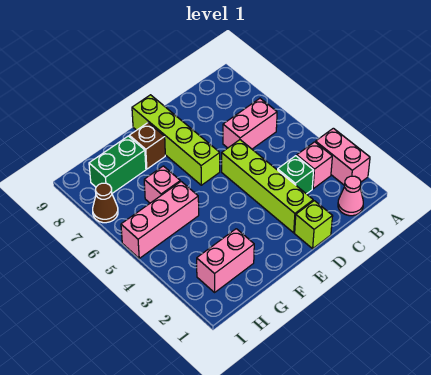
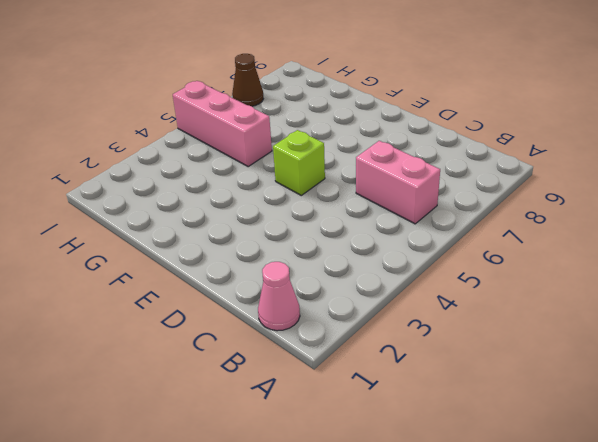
lime brick E5 level 1 -> lime brick D1 level 1
none -> pink brick A2:A3 level 1
none -> pink brick B3 level 1
none -> green brick C3 level 1

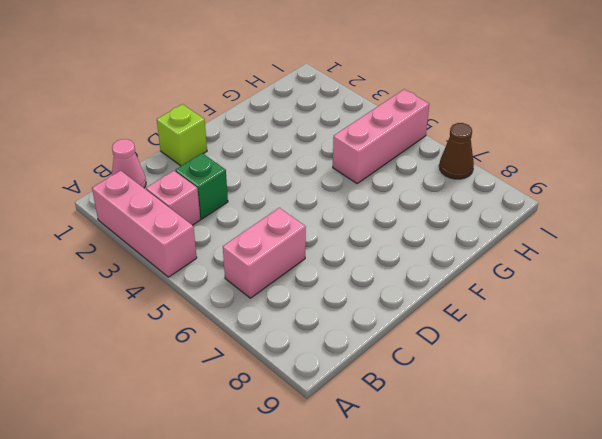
pink brick A2:A4 level 1 -> pink brick A2:A3 level 1
none -> lime brick D2:D5 level 1
none -> lime brick E6:E9 level 1
none -> brown brick F8 level 1

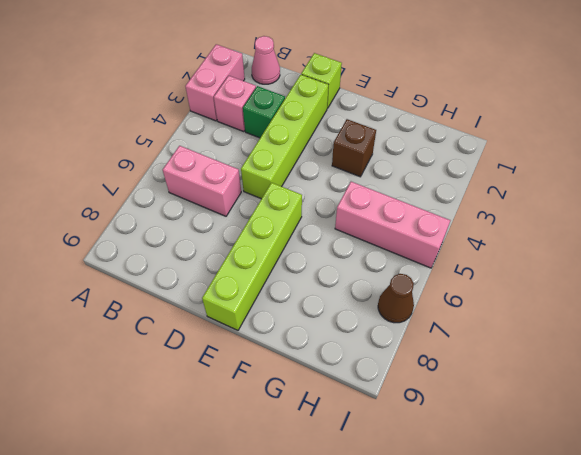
brown brick F3 level 1 -> brown brick F8 level 1
none -> pink brick G2:H2 level 1
none -> pink brick G6 level 1
none -> green brick G8:H8 level 1

